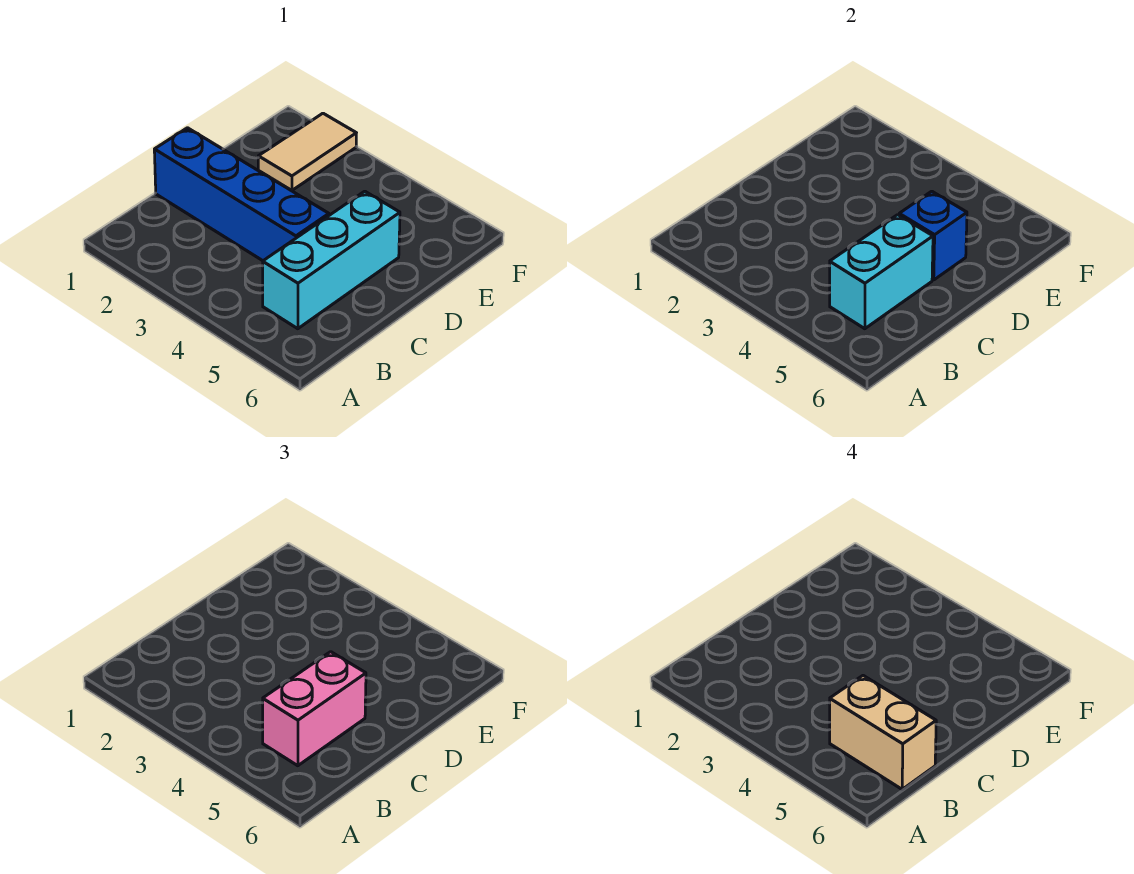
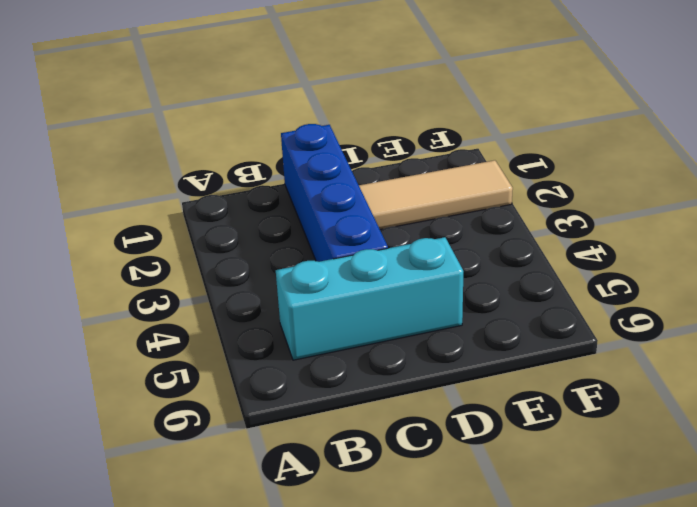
tan tile D2:F2 level 1 -> tan tile E2:F2 level 1
none -> cyan brick B5:C5 level 2
none -> blue brick D5 level 2

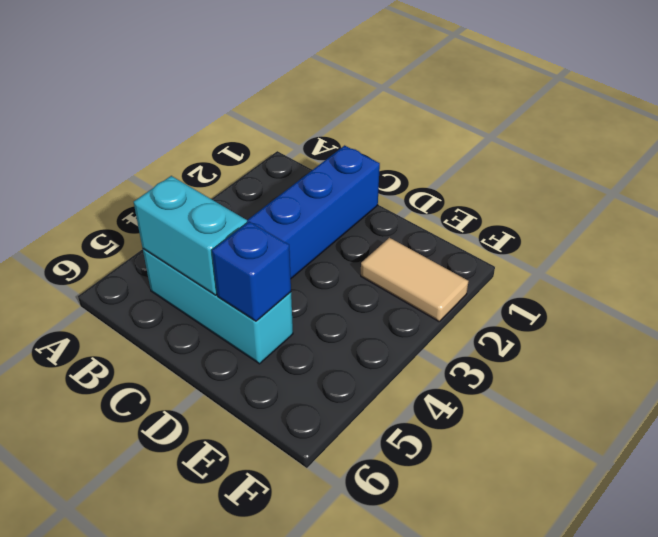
none -> pink brick B5:C5 level 3
none -> tan brick B5:B6 level 4

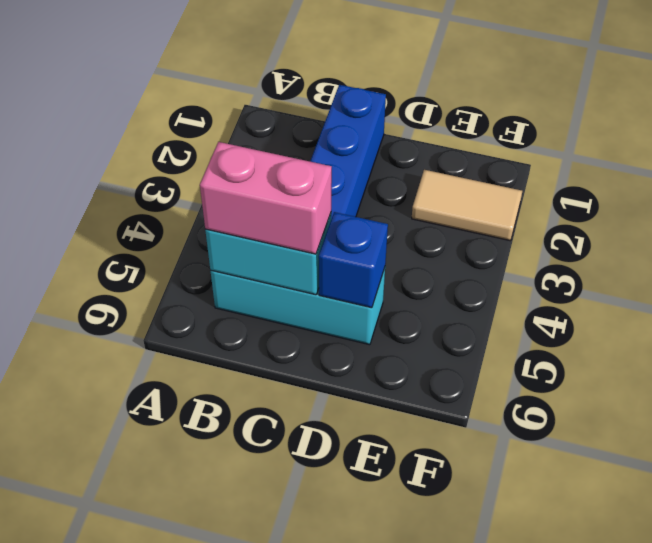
none -> tan brick B5:B6 level 4

